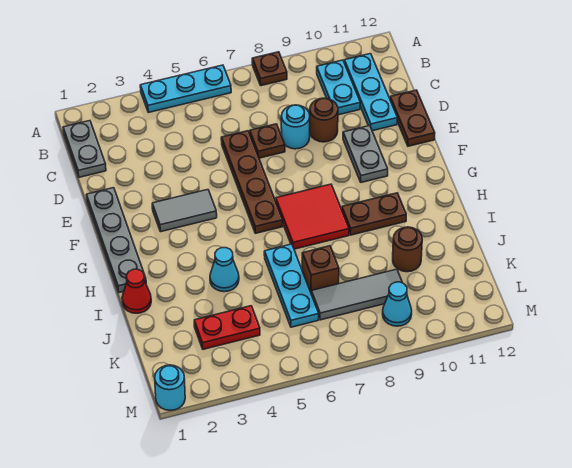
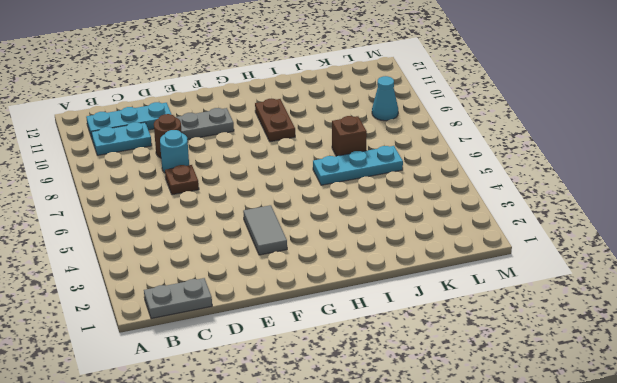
none -> cyan plate A4:A6 level 1
none -> brown plate A8 level 1
none -> brown plate D6:G6 level 1

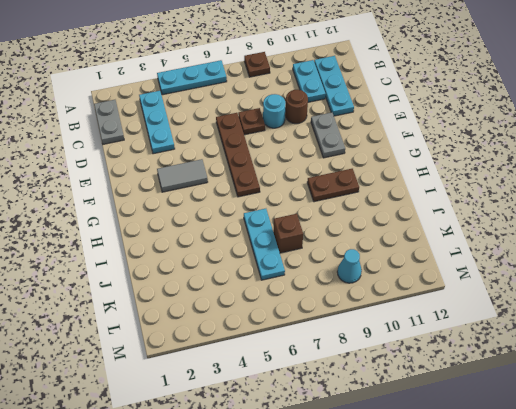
cyan plate B3:D3 level 1 -> none
none -> brown plate D12:E12 level 1
none -> grey plate E1:H1 level 1
none -> red tile G7:H8 level 1

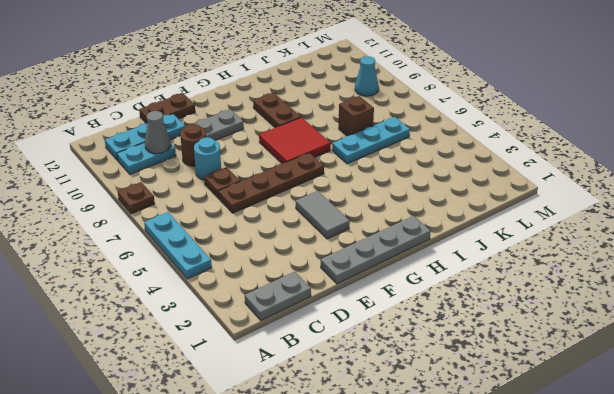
grey cone C10 level 2 -> none
none -> red cone I1 level 1
none -> cyan cone I4 level 1
none -> brown round brick J10 level 1

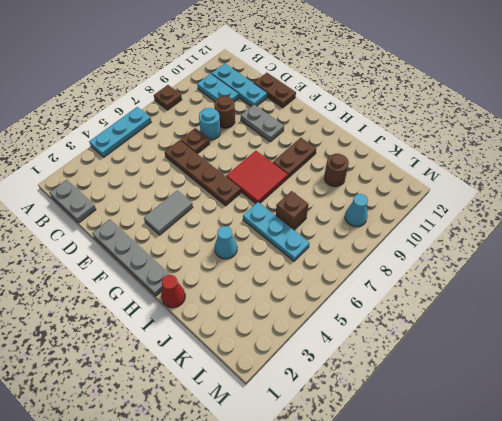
none -> red plate K3:K4 level 1
none -> grey tile K7:K9 level 1
none -> cyan round brick M1 level 1

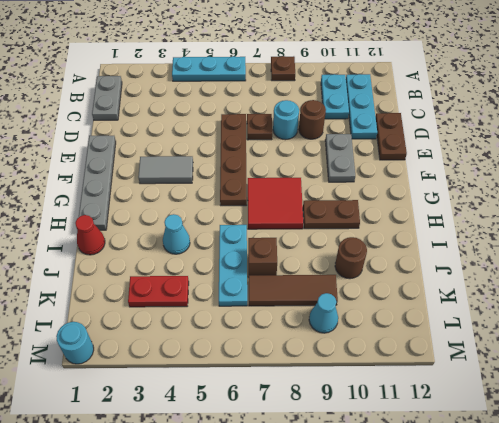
brown tile K7:K9 level 1 -> grey tile K7:K9 level 1

